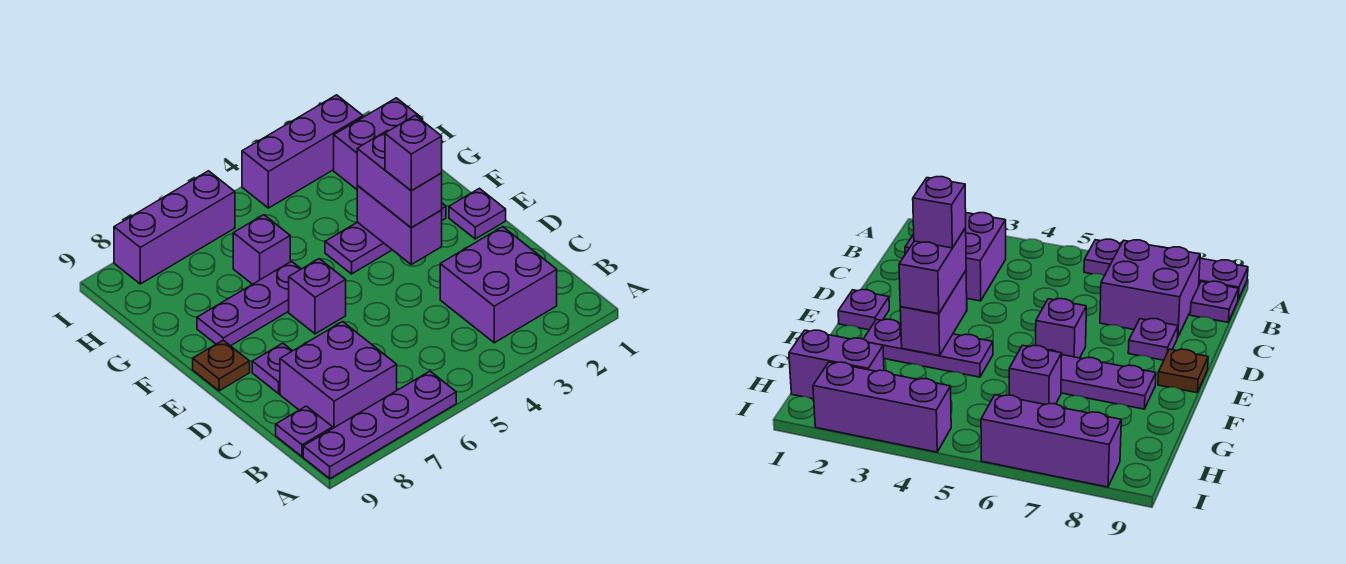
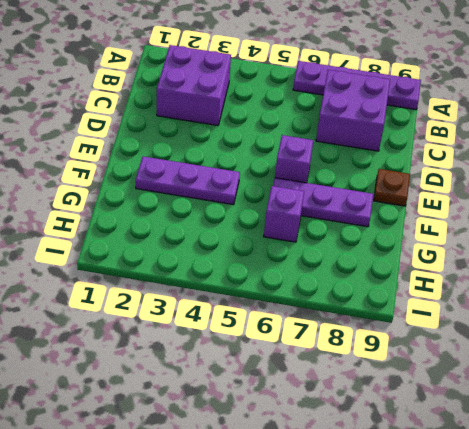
none -> purple plate B9 level 1
none -> purple plate D8 level 1
none -> purple plate E1 level 1

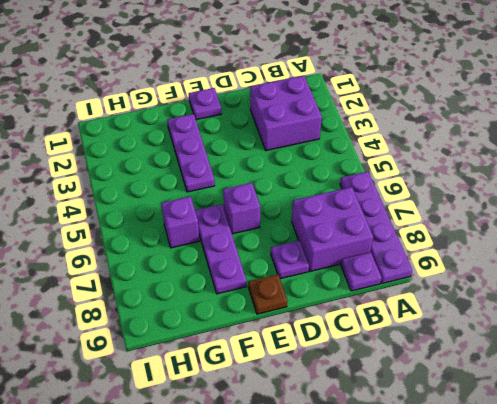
none -> purple brick H1:H2 level 1
none -> purple brick I2:I4 level 1
none -> purple brick I6:I8 level 1

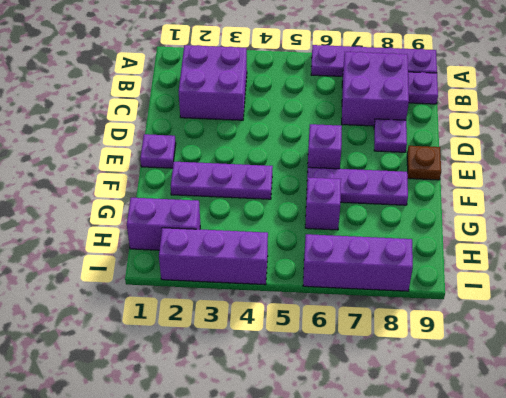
none -> purple brick E3:F3 level 2
none -> purple brick E3:F3 level 3
none -> purple brick E3 level 4

